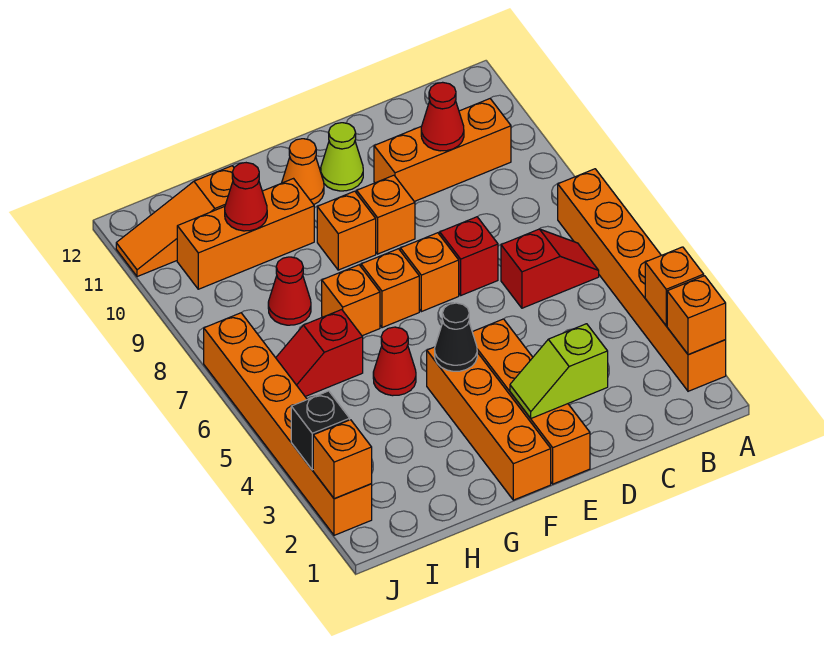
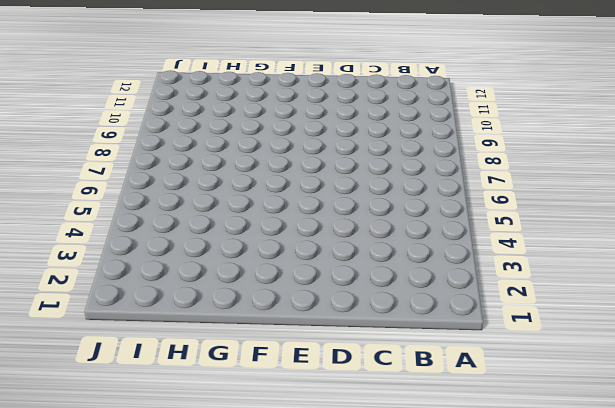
none -> orange brick A2:A7 level 1
none -> red slope B6:C6 level 1 top C
none -> orange brick B10:D10 level 1

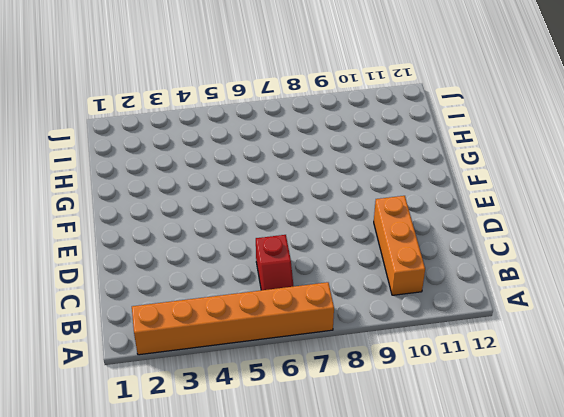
none -> red brick D7 level 1
none -> orange brick E1:E4 level 1
none -> orange brick E7 level 1

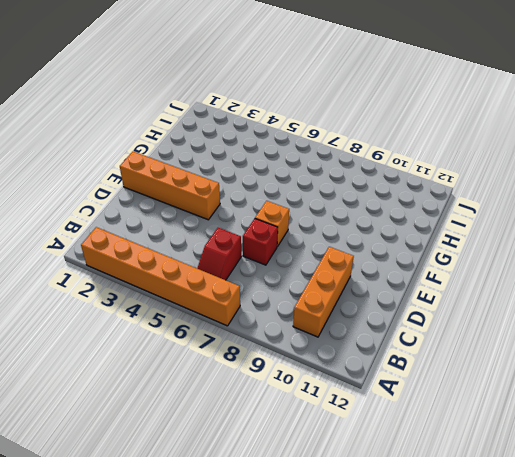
none -> orange brick E9 level 1
none -> lime cone E11 level 1
none -> orange brick F1:F4 level 1

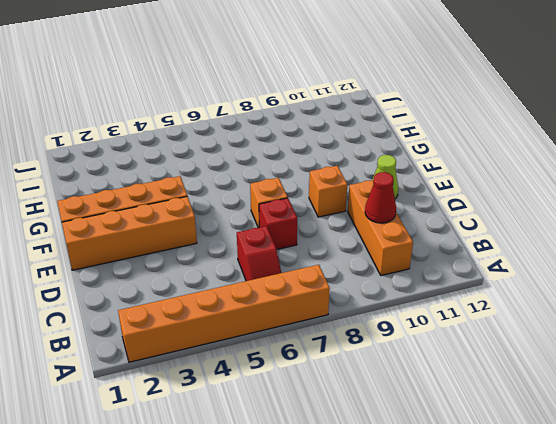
none -> orange brick F7 level 1
none -> orange brick F9 level 1
none -> orange cone F11 level 1

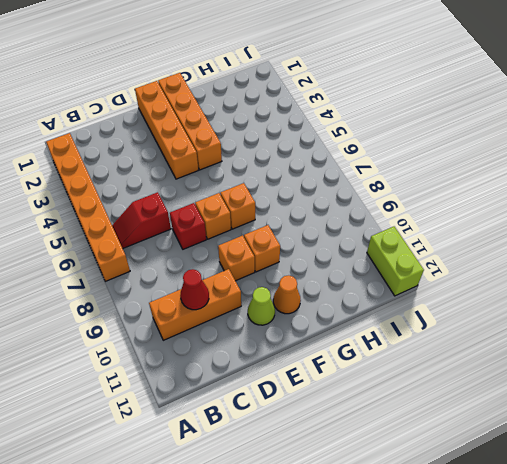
lime brick J11:J12 level 1 -> orange slope H11:J11 level 1 top H
none -> red cone G5 level 1
none -> orange brick G7 level 1
none -> orange brick G10:I10 level 1

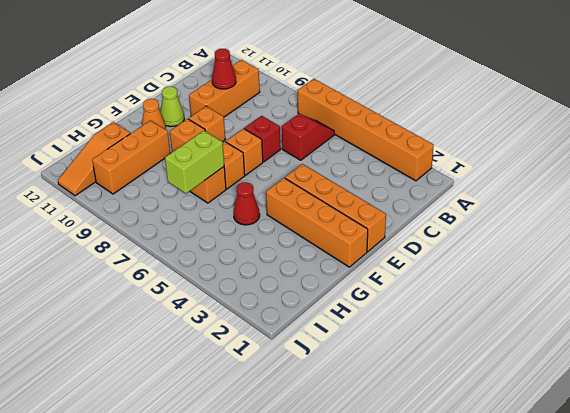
lime brick G7:H7 level 2 -> none
none -> red slope H6:I6 level 1 top H
none -> red cone H8 level 1
none -> orange brick J2:J7 level 1

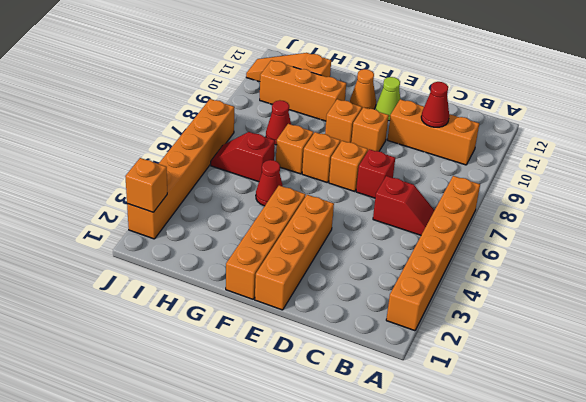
none -> orange brick A2 level 2
none -> orange brick A3 level 2
none -> lime slope D2:E2 level 2 top D

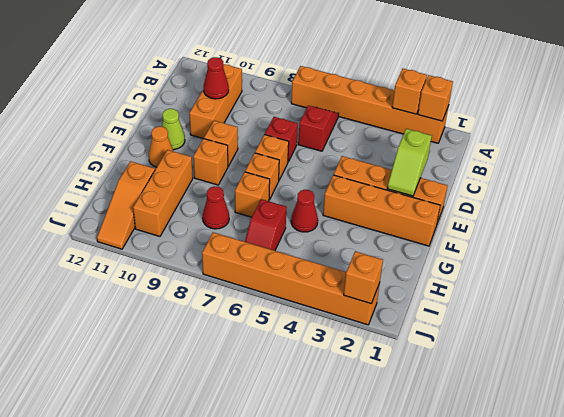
none -> black cone F4 level 2
none -> red cone H10 level 2
none -> black brick J3 level 2

